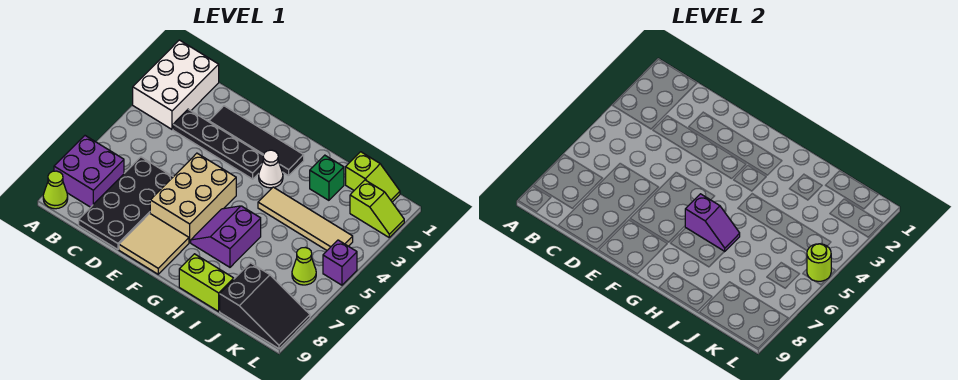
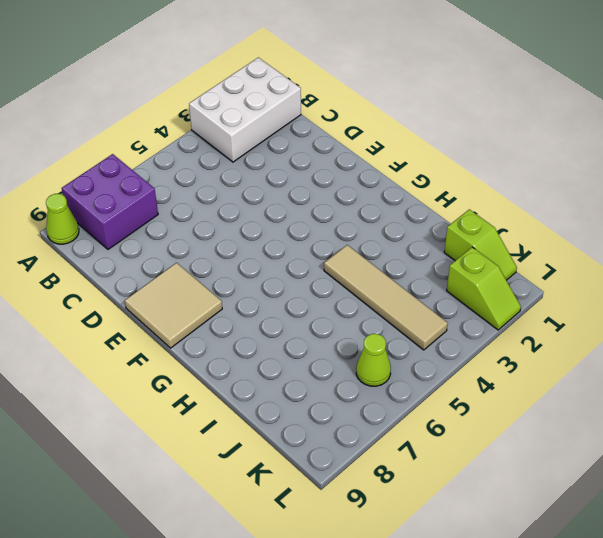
none -> black plate C3:F3 level 1
none -> black plate C6:D9 level 1
none -> black tile D2:G2 level 1

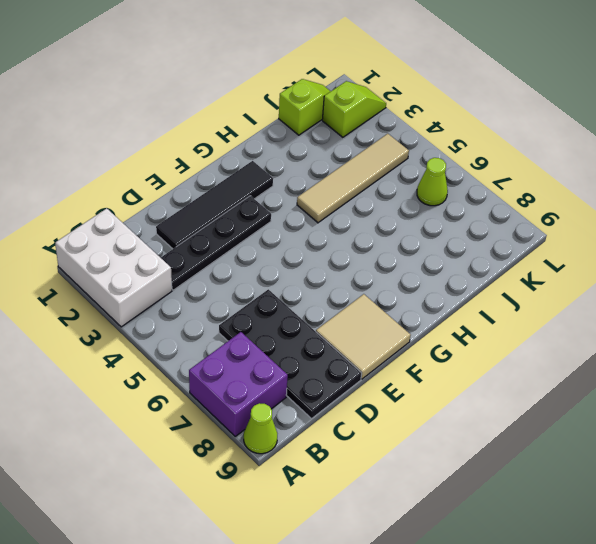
none -> tan brick E5:F7 level 1
none -> white cone G3 level 1
none -> purple slope G6:H7 level 1 top H

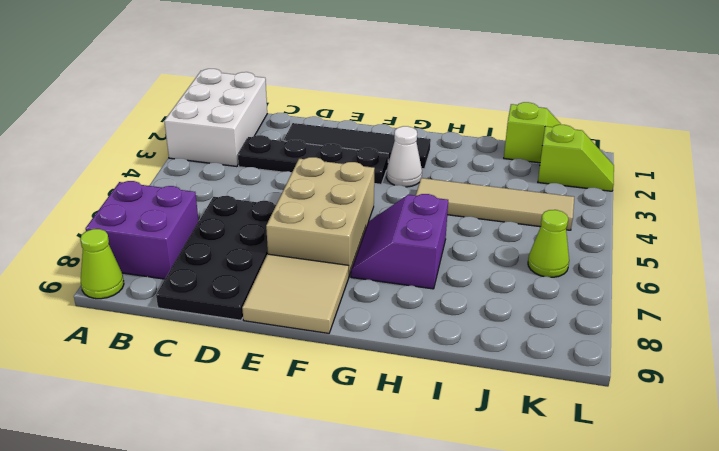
none -> lime brick H9:I9 level 1
none -> green brick I2 level 1
none -> black slope J8:L9 level 1 top J

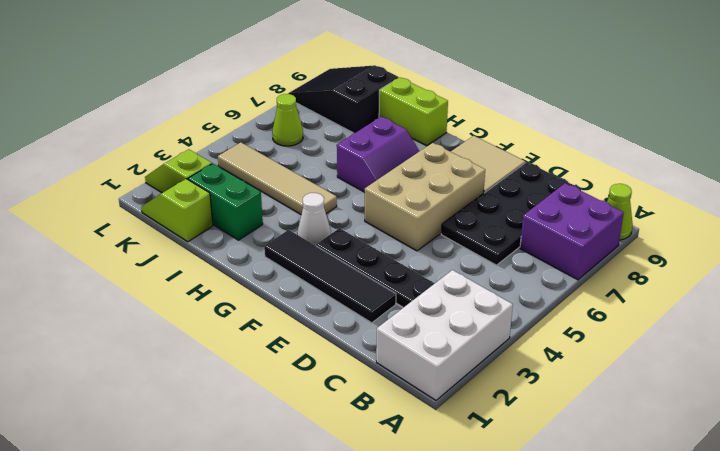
green brick I2:J2 level 1 -> green brick I2 level 1
none -> purple brick L5 level 1
none -> purple slope G6:H6 level 2 top G
none -> lime round brick L5 level 2

